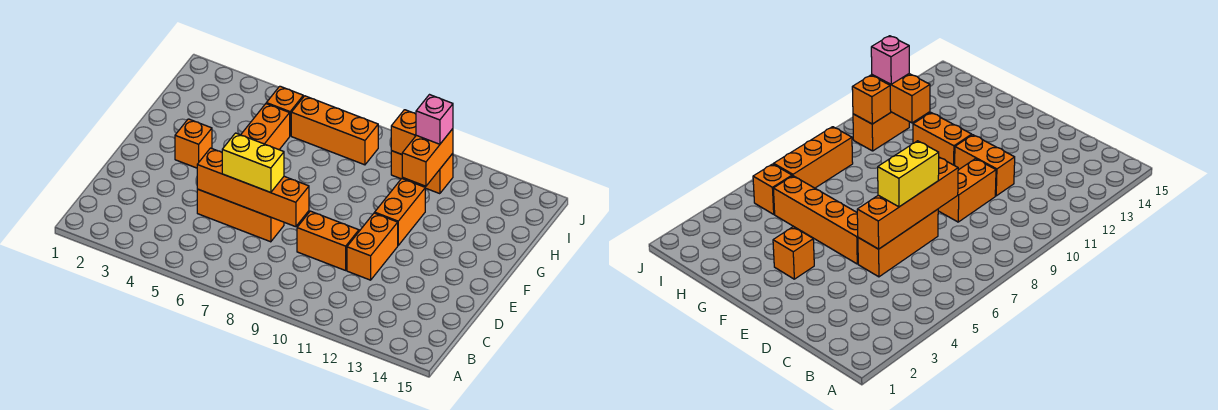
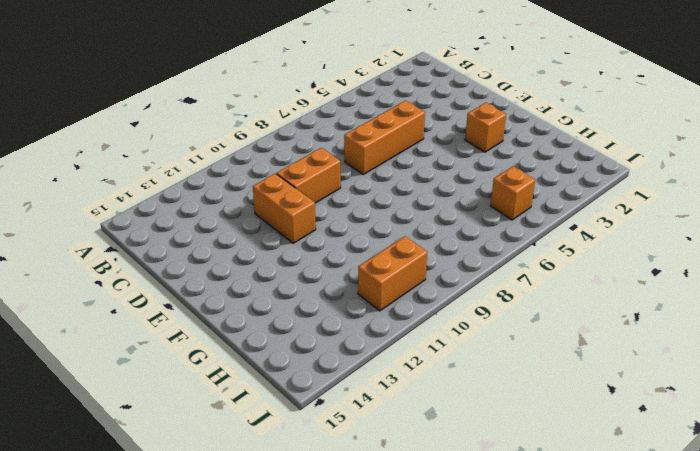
none -> orange brick E5:H5 level 1
none -> orange brick F11:G11 level 1
none -> orange brick I6:I8 level 1

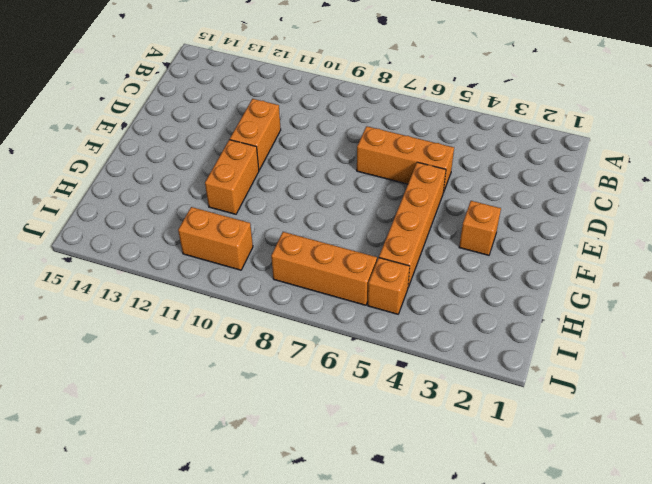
none -> orange brick D9:D10 level 1
none -> orange brick D5:D8 level 2
none -> orange brick H11:I11 level 2

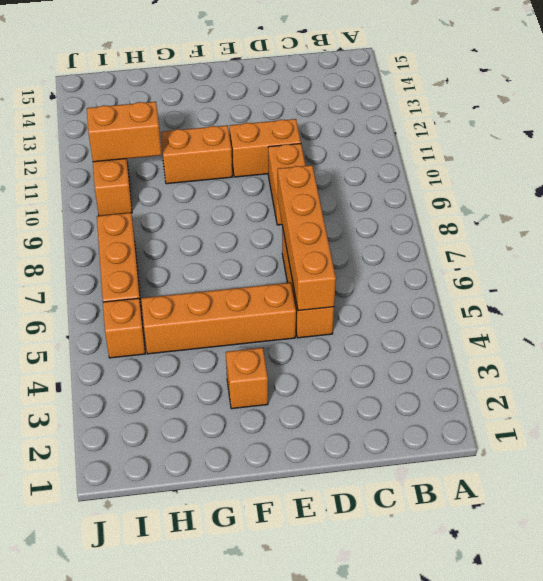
none -> orange brick I10 level 2
none -> yellow brick D6:D7 level 3
none -> pink brick I11 level 3

